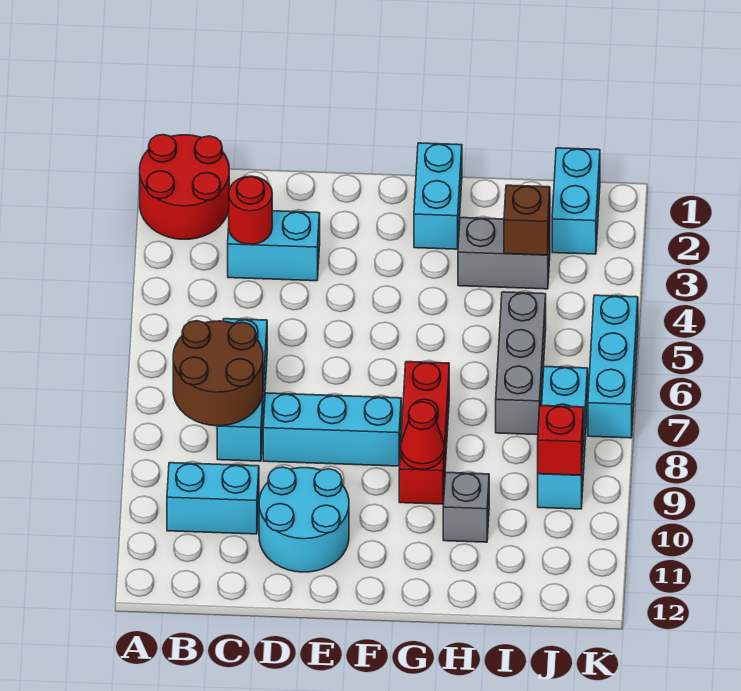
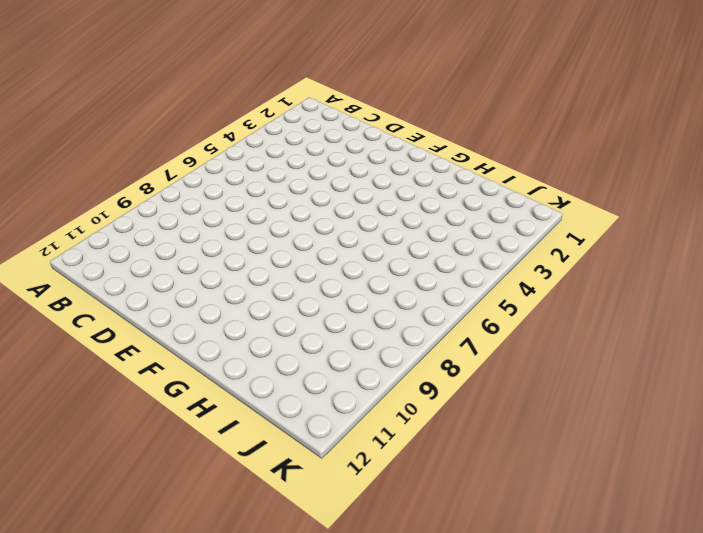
none -> red round brick A1:B2 level 1
none -> cyan brick B10:C10 level 1
none -> cyan brick C3:D3 level 1

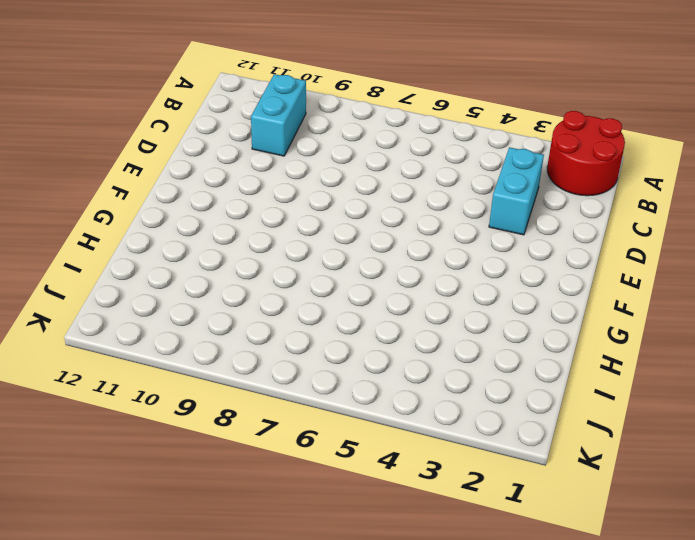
none -> cyan brick C6:C8 level 1
none -> cyan brick D8:F8 level 1
none -> cyan round brick D10:E11 level 1

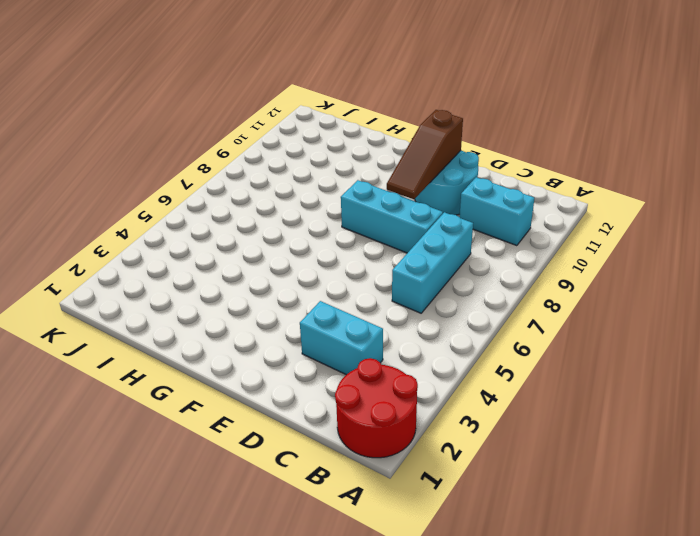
brown slope E9:E11 level 2 top 11 -> none
none -> cyan brick G1:G2 level 1
none -> red brick G7:G9 level 1
none -> grey brick H3:I3 level 1

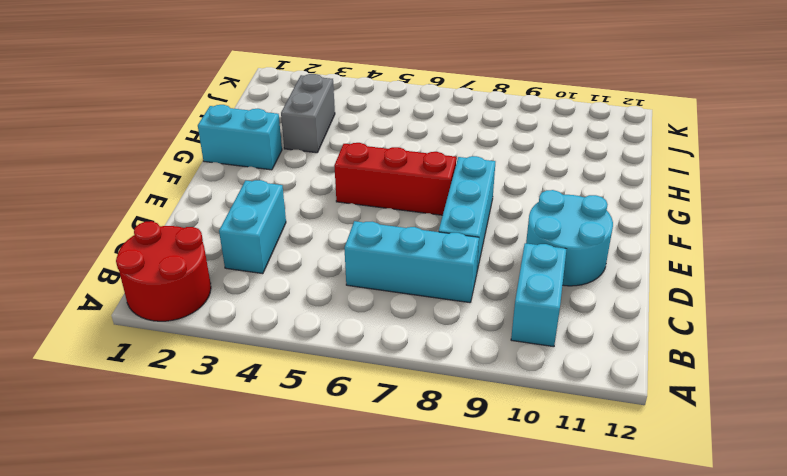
red brick F5:F7 level 1 -> red brick G7:G9 level 1
none -> grey brick H10 level 1
none -> grey brick I5:I7 level 1
none -> cyan brick J1:J2 level 1

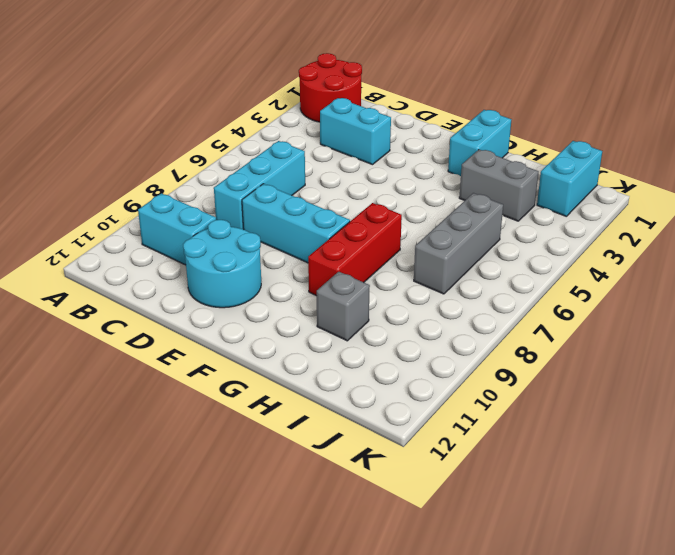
none -> cyan brick J7:J9 level 1
none -> cyan brick K5:K7 level 1
none -> brown round brick B7:C8 level 2

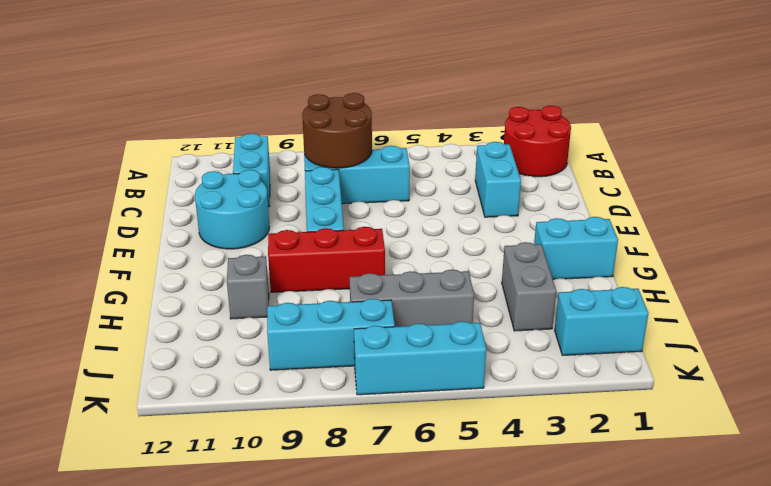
none -> red round brick C3 level 2
none -> red cone G9 level 2
none -> brown brick I3 level 2

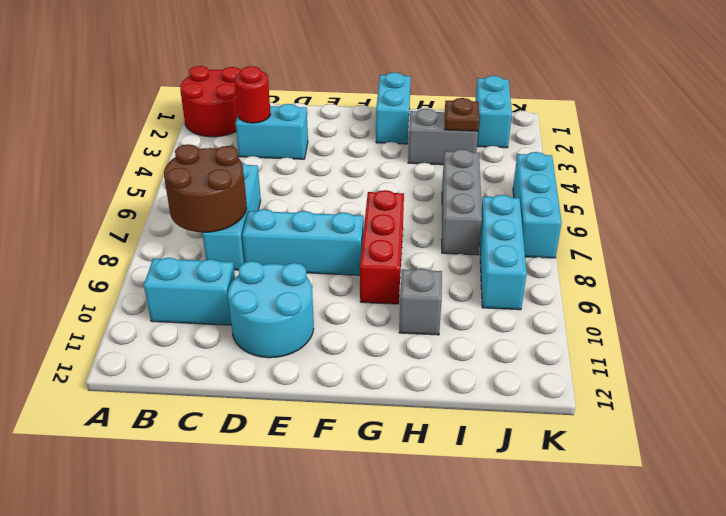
brown plate I3 level 2 -> brown brick I3 level 2
none -> red cone G9 level 2
none -> red brick J9 level 2

